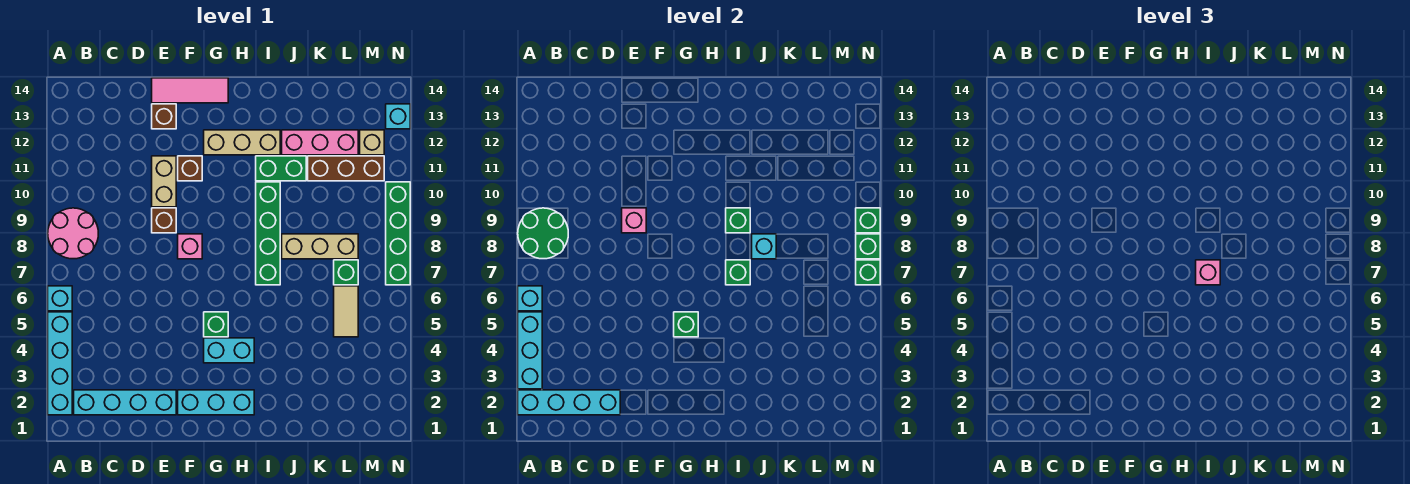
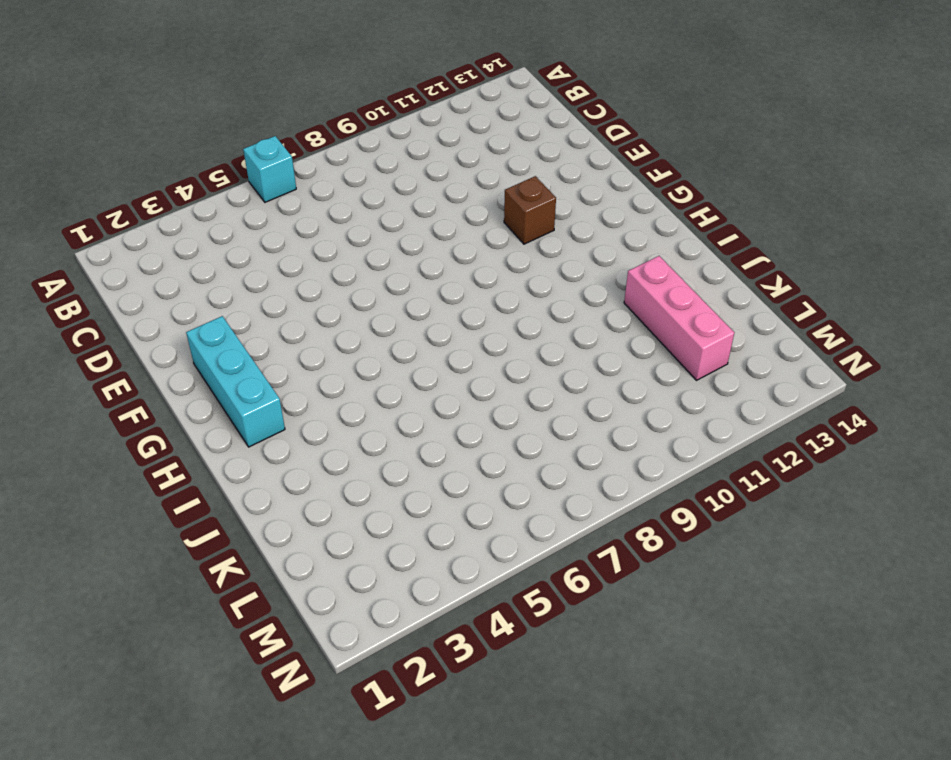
none -> cyan brick A2:A5 level 1
none -> pink round brick A8:B9 level 1
none -> cyan brick B2:E2 level 1
none -> brown brick E9 level 1

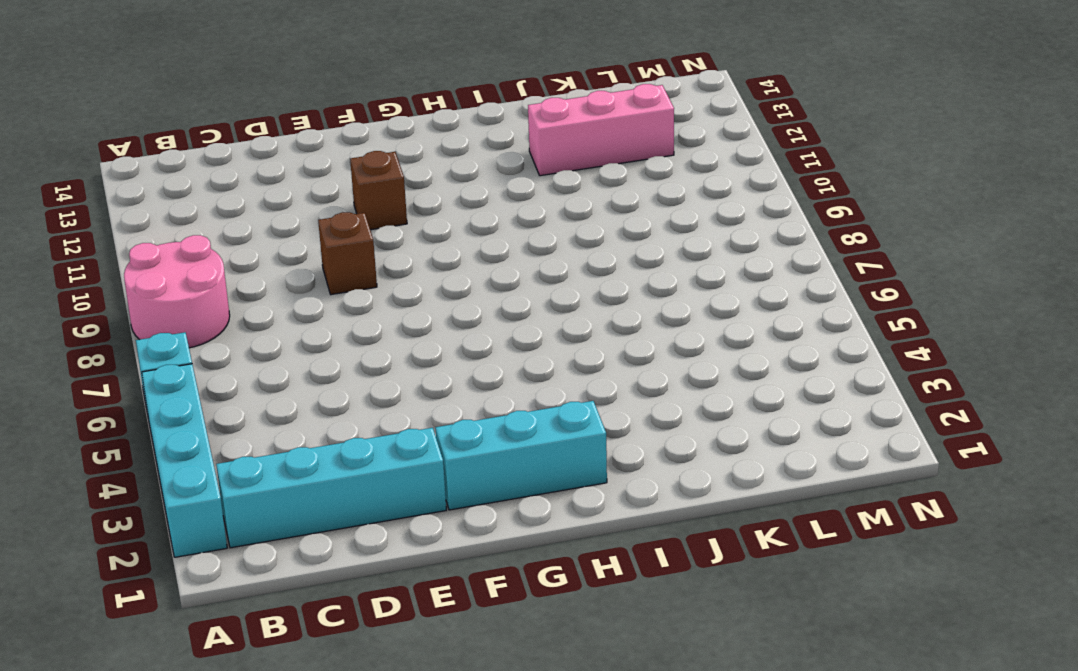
none -> tan brick E10:E11 level 1
none -> brown brick E13 level 1
none -> pink tile E14:G14 level 1
none -> pink brick F8 level 1

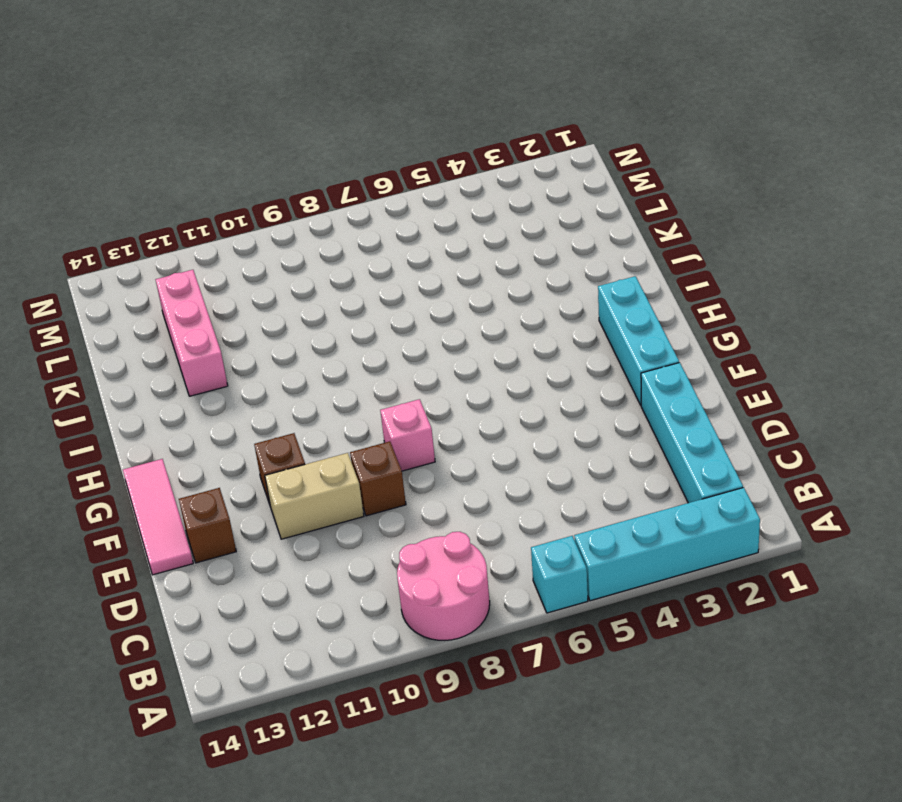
none -> cyan brick G4:H4 level 1
none -> green brick G5 level 1
none -> tan brick G12:I12 level 1
none -> green brick I7:I10 level 1

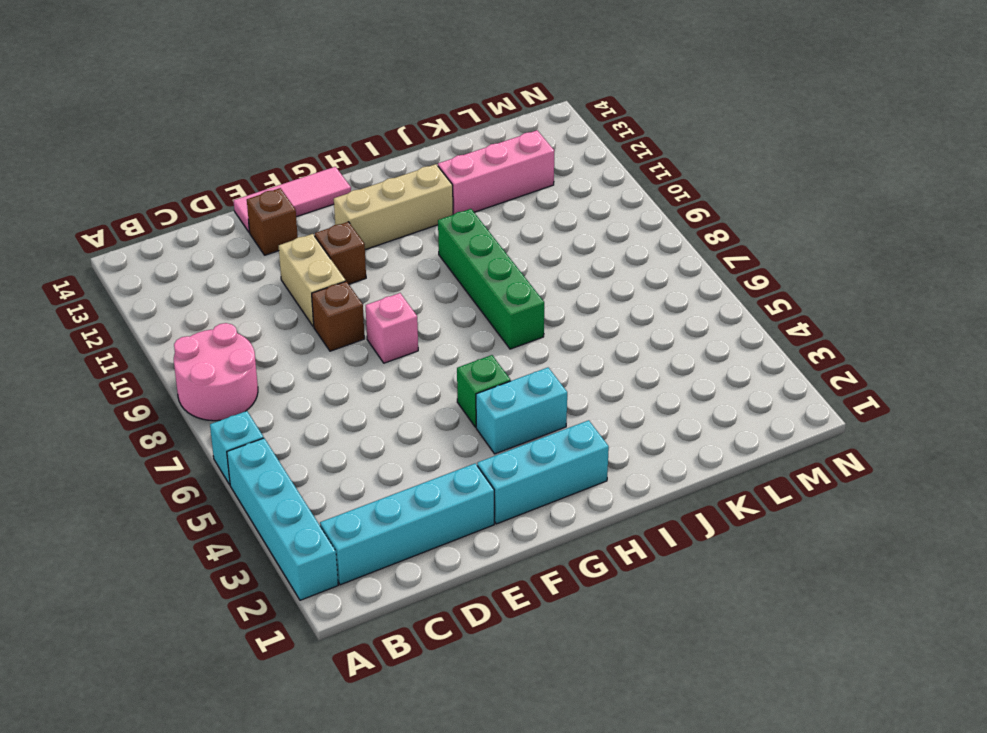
none -> green brick I11:J11 level 1
none -> tan brick J8:L8 level 1
none -> brown brick K11:M11 level 1
none -> tan tile L5:L6 level 1

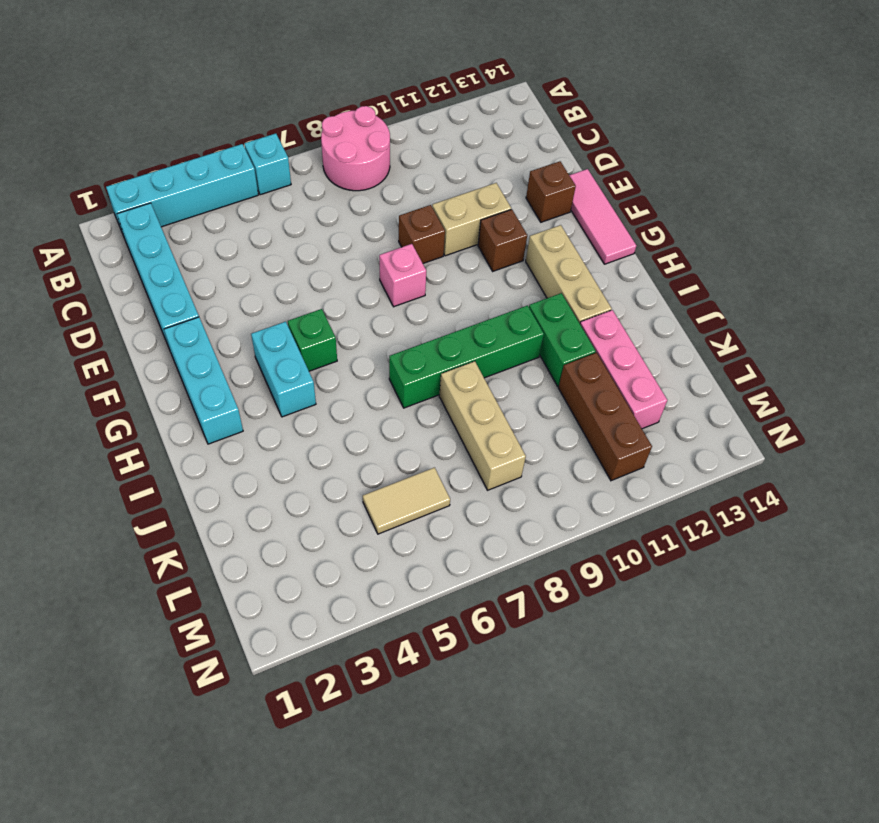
none -> green brick L7 level 1
none -> tan brick M12 level 1
none -> green brick N7:N10 level 1
none -> cyan brick N13 level 1

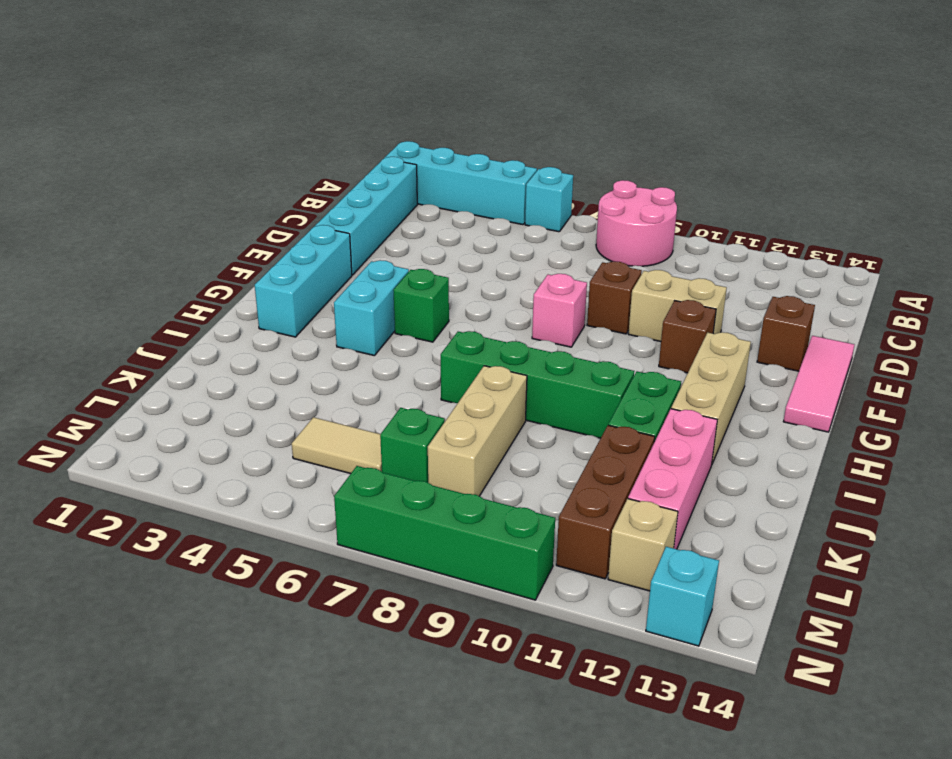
none -> cyan brick A2:D2 level 2
none -> cyan brick A3:A5 level 2
none -> cyan brick A6 level 2
none -> green round brick A8:B9 level 2

